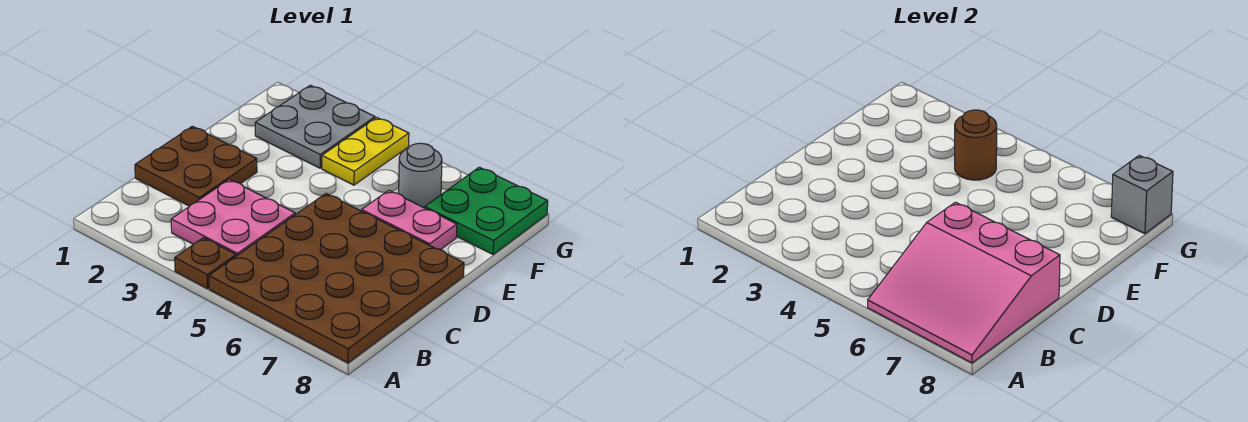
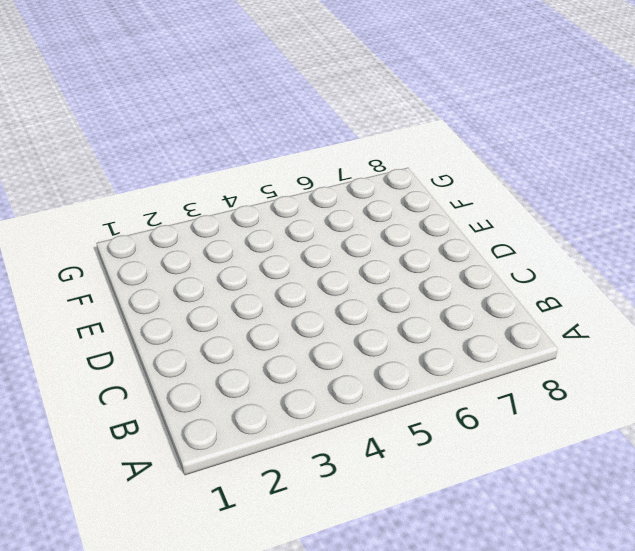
none -> brown plate A4 level 1
none -> brown plate A5:D8 level 1
none -> pink plate B3:C4 level 1

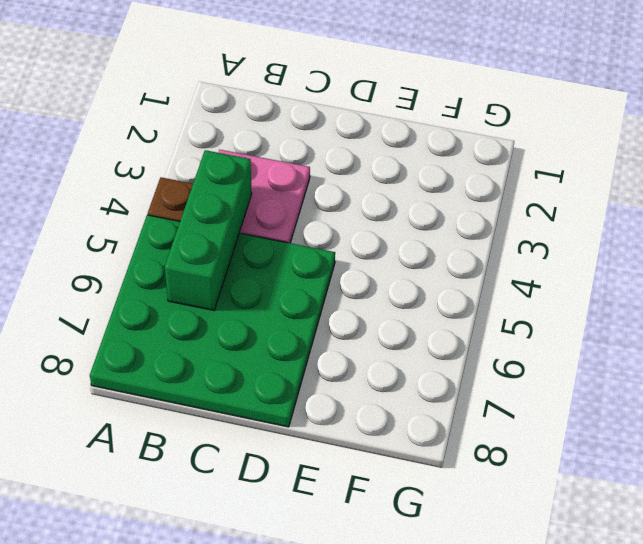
green plate A5:D8 level 1 -> brown plate A5:D8 level 1
green brick B4:B6 level 2 -> pink slope A6:C8 level 2 top C
none -> brown plate C1:D2 level 1
none -> pink plate E6:E7 level 1
none -> grey plate F2:G3 level 1

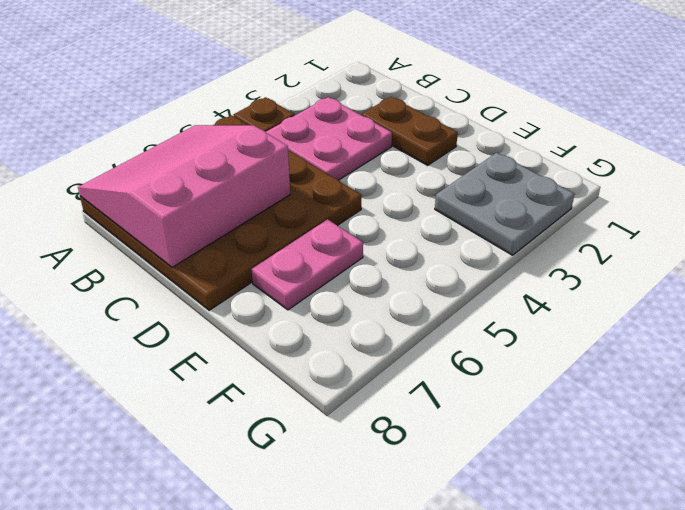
brown plate C2:D2 level 1 -> brown plate C1:D2 level 1
none -> yellow plate F4:G4 level 1
none -> grey round brick F6 level 1
none -> green plate F7:G8 level 1

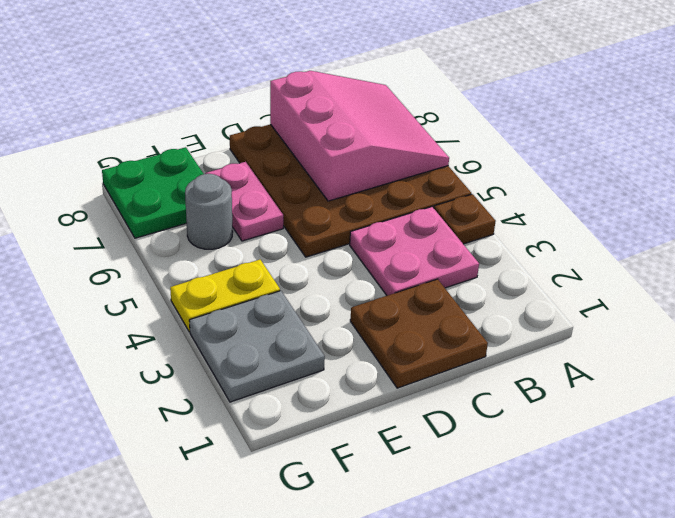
none -> brown round brick F4 level 2
none -> grey brick G8 level 2

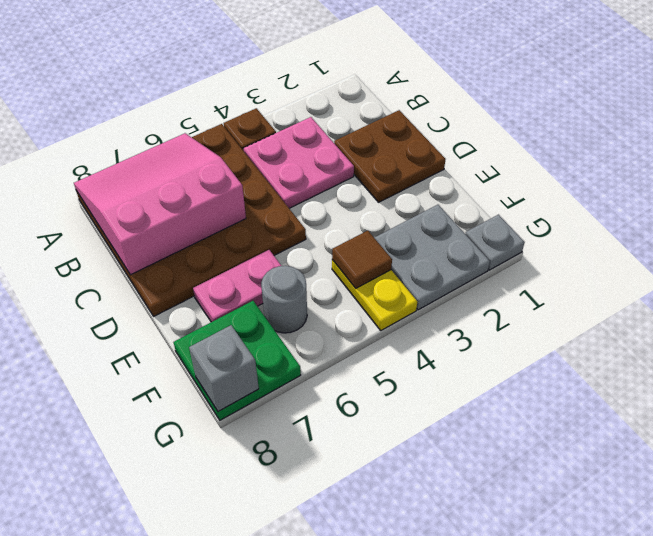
brown tile F4 level 2 -> brown round brick F4 level 2
grey plate G1 level 1 -> none

